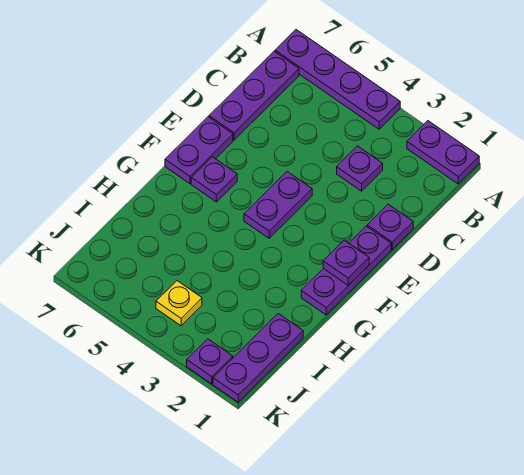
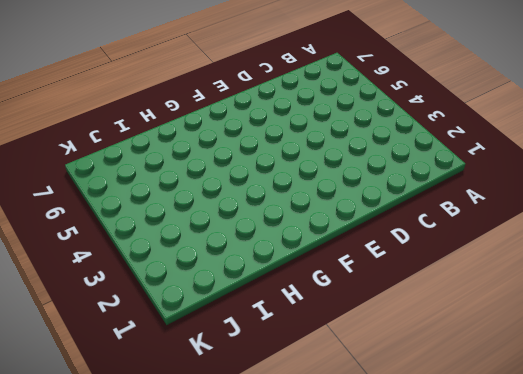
none -> purple plate A1:A2 level 1
none -> purple plate A4:A7 level 1
none -> purple plate B7:D7 level 1

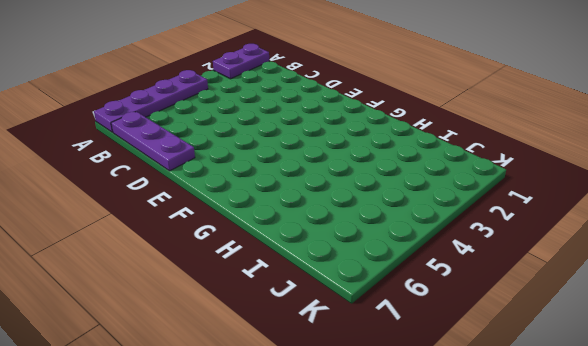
none -> purple plate C3 level 1
none -> purple plate D1 level 1
none -> purple plate E1:G1 level 1

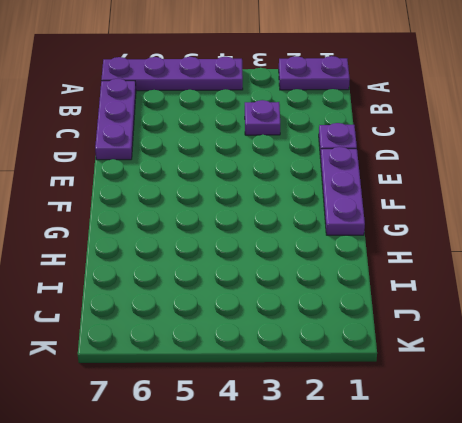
none -> purple plate E4:F4 level 1
none -> purple plate E7:F7 level 1
none -> purple plate F6 level 1

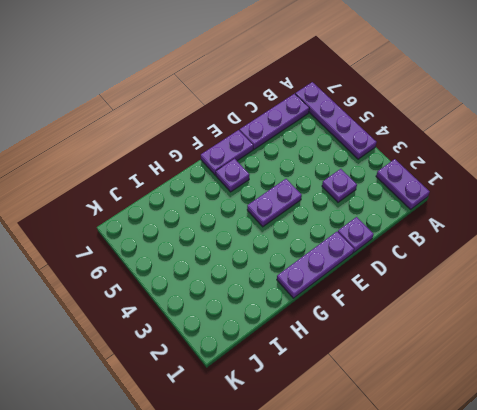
none -> purple plate I1:K1 level 1
none -> yellow plate J4 level 1
none -> purple plate K2 level 1

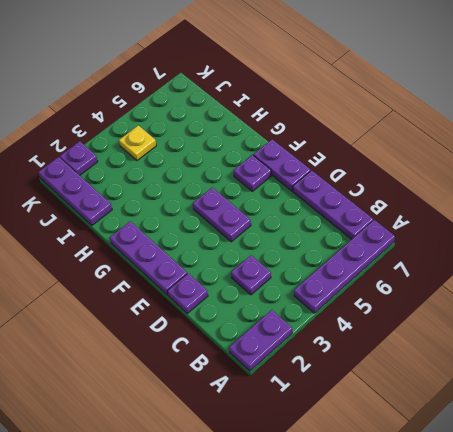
none -> purple plate F1 level 2

